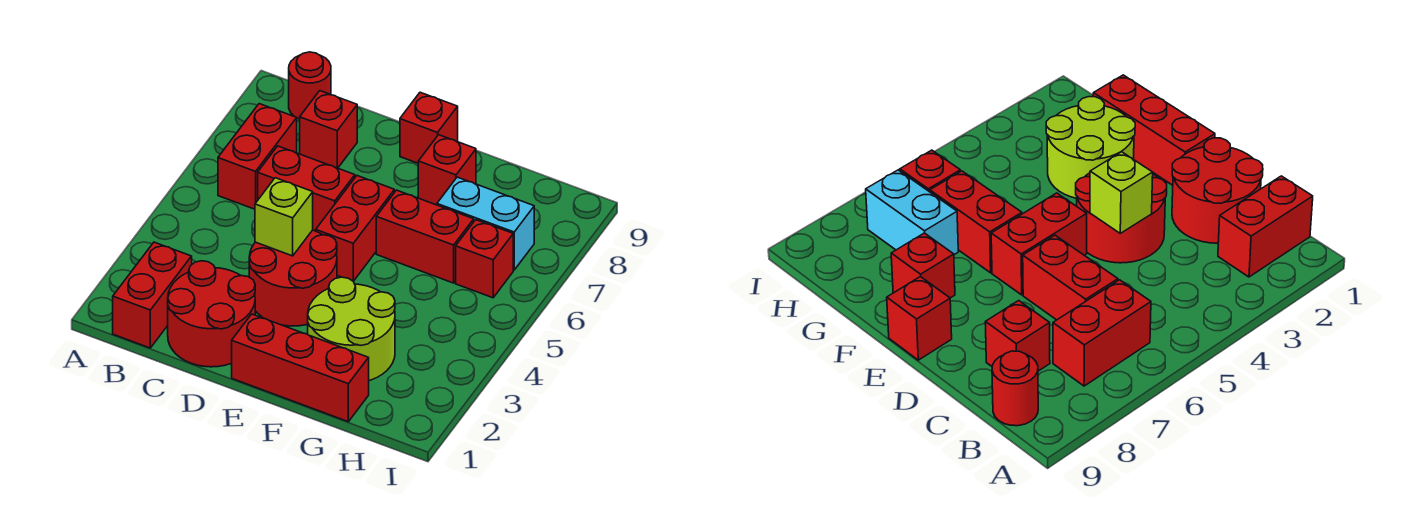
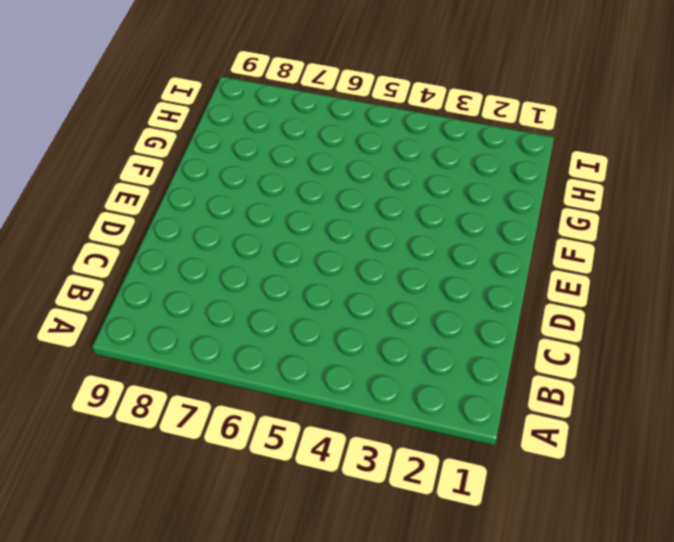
none -> red brick B1:B2 level 1
none -> red brick B6:B7 level 1
none -> red round brick B9 level 1

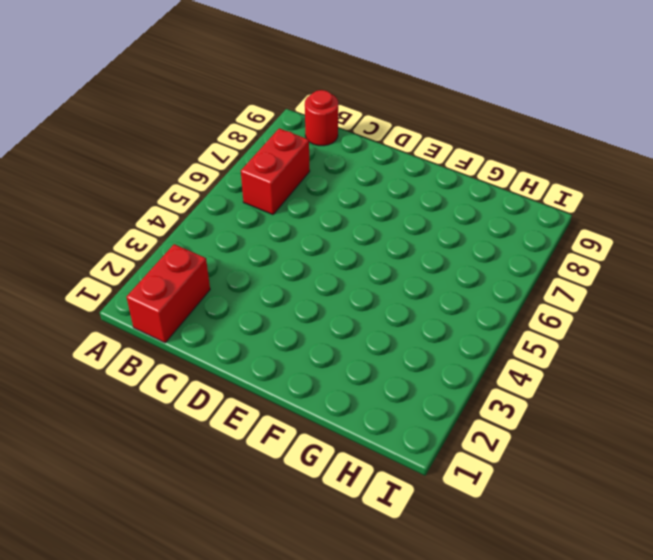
none -> red round brick C1:D2 level 1
none -> red brick C6:D6 level 1
none -> red brick C8 level 1

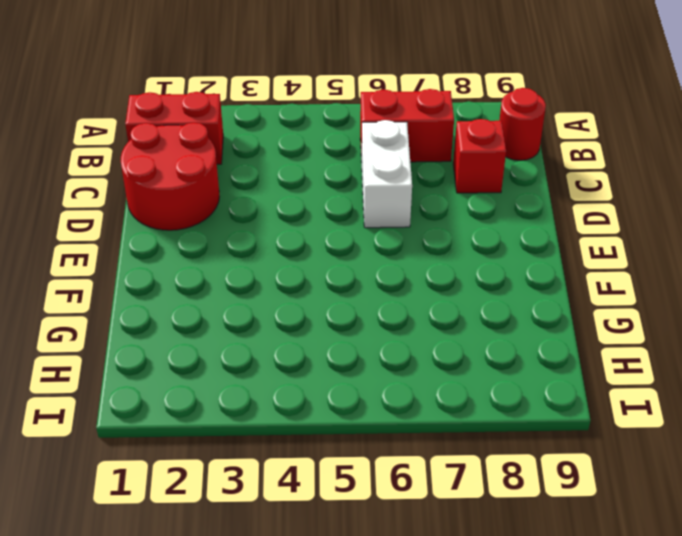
white brick C6:D6 level 1 -> red brick C6:D6 level 1
none -> red round brick D3:E4 level 1
none -> red brick E1:G1 level 1
none -> red brick E5:E6 level 1

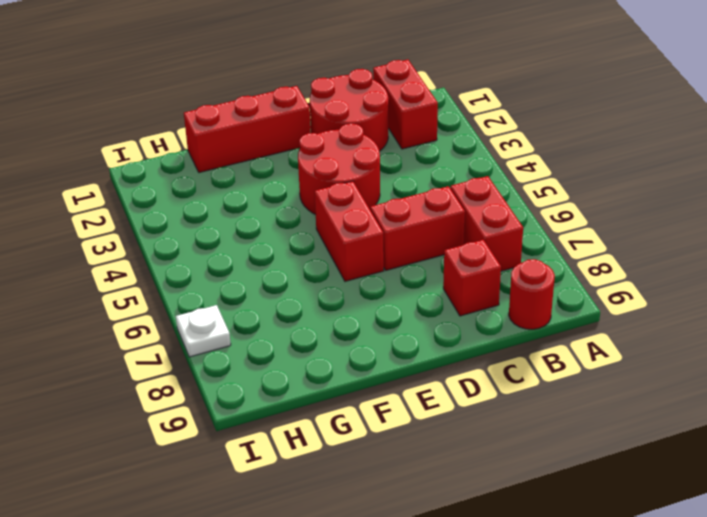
white plate I7 level 1 -> none
none -> red brick E9 level 1
none -> lime round brick F2:G3 level 1
none -> red brick F6:G6 level 1

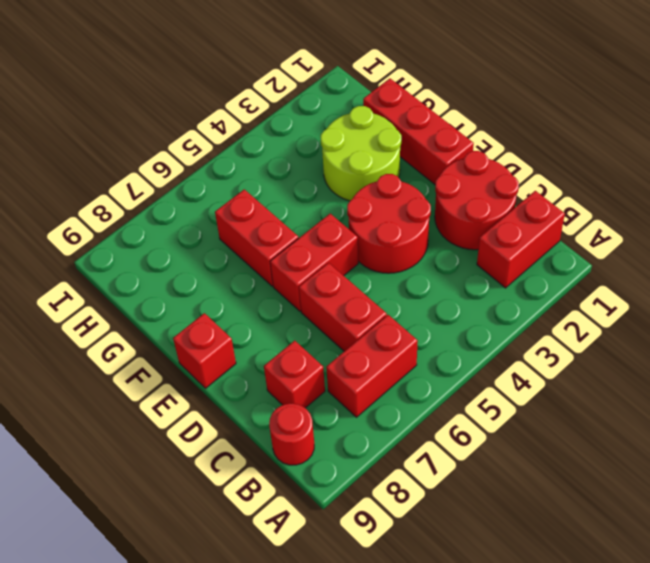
none -> red brick F8 level 1
none -> cyan brick G7:H7 level 1
none -> red brick H6 level 1

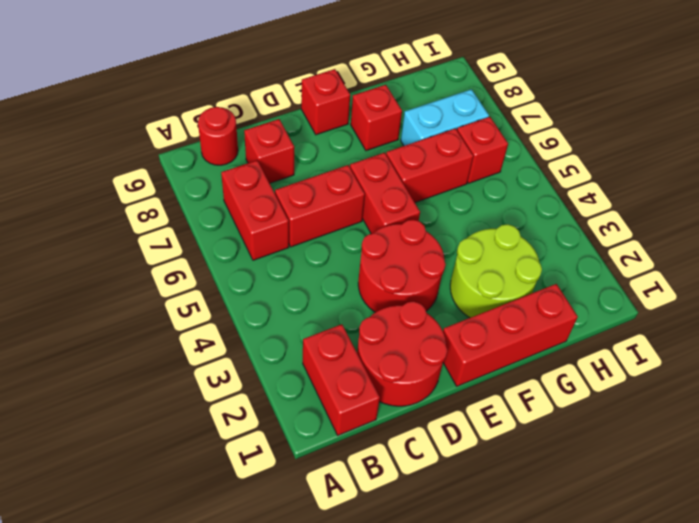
none -> lime brick D4 level 2

